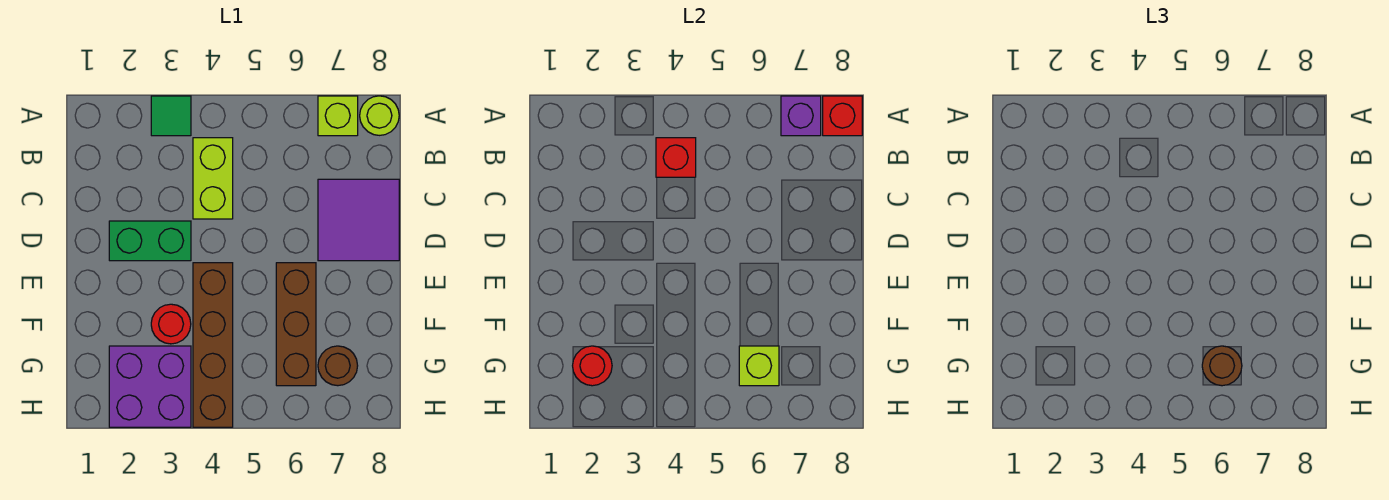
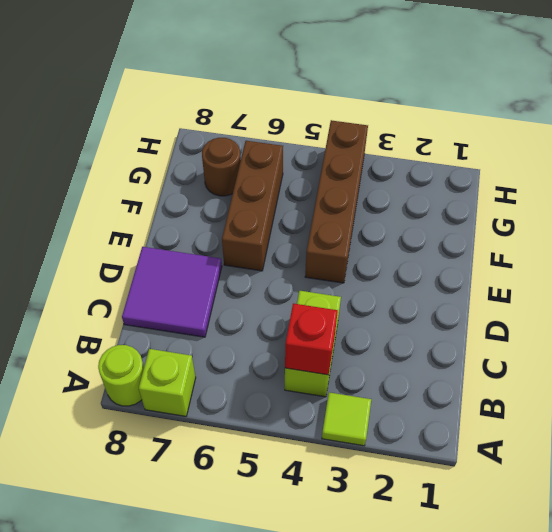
lime tile A3 level 1 -> green tile A3 level 1
none -> green brick D2:D3 level 1
none -> red round brick F3 level 1
none -> purple brick G2:H3 level 1

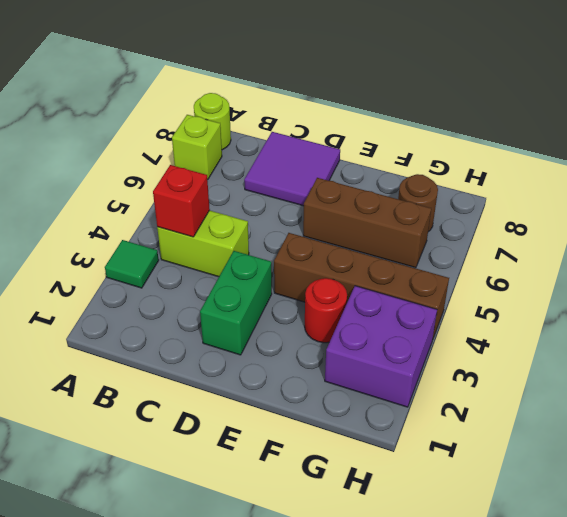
none -> purple brick A7 level 2
none -> red brick A8 level 2
none -> red round brick G2 level 2

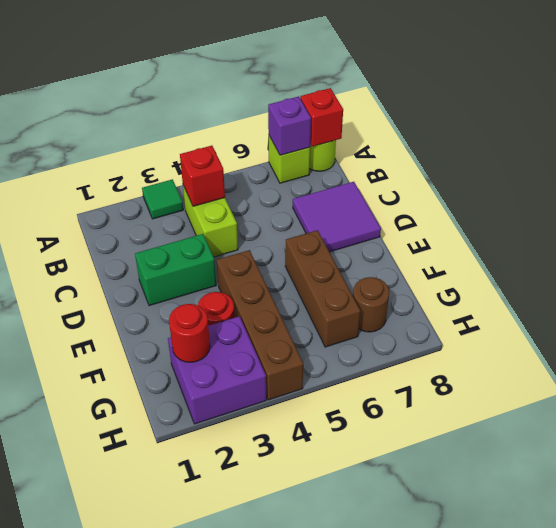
none -> lime brick G6 level 2
none -> brown round brick G6 level 3

